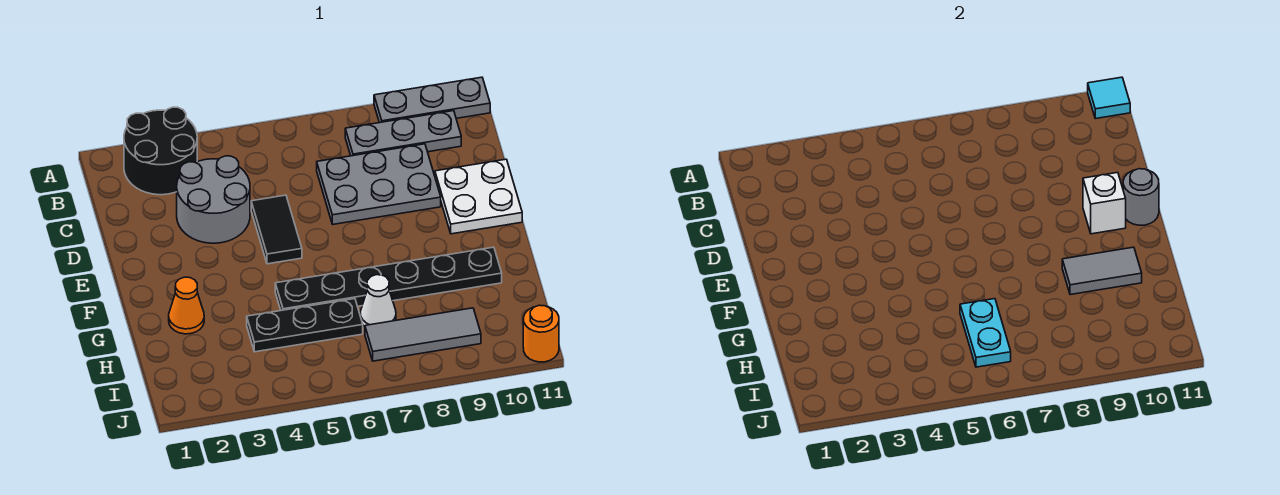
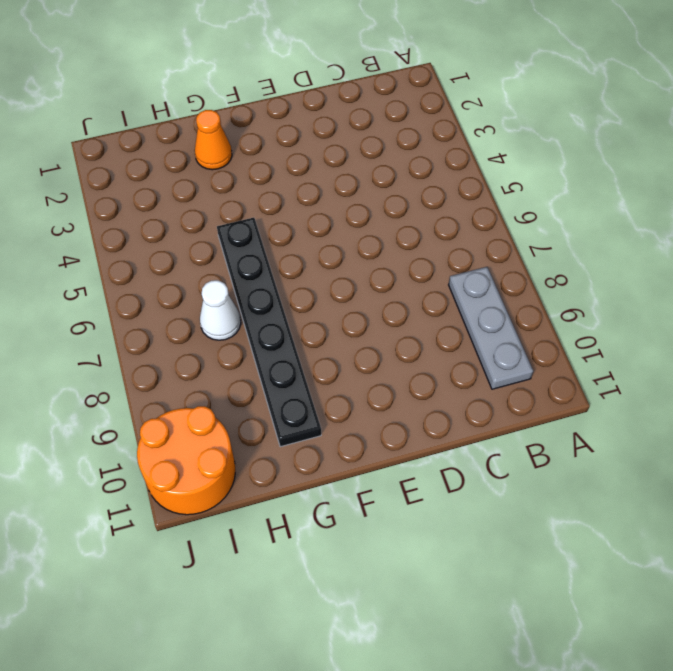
orange round brick I10:J11 level 1 -> orange round brick J11 level 1
none -> black round brick A2:B3 level 1
none -> grey plate A9:A11 level 1
none -> grey round brick C3:D4 level 1

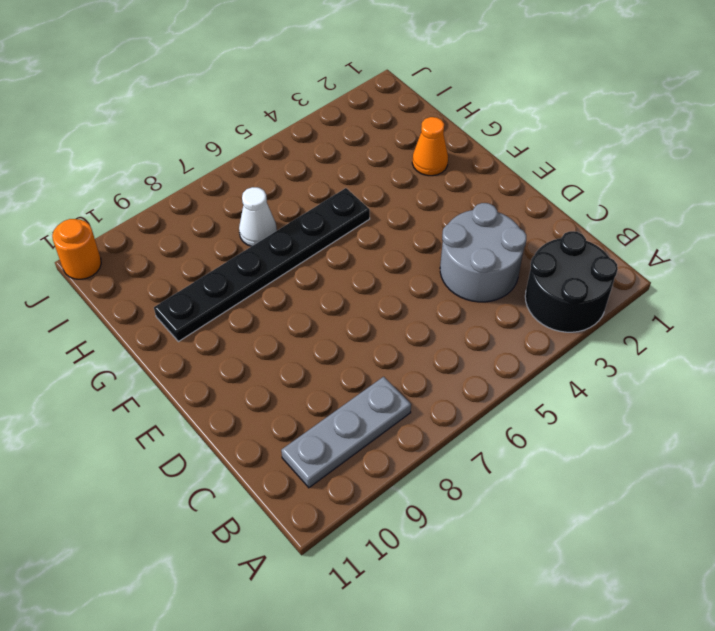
none -> grey plate A9:A11 level 1
none -> grey plate C7:D9 level 1
none -> black tile D5:E5 level 1

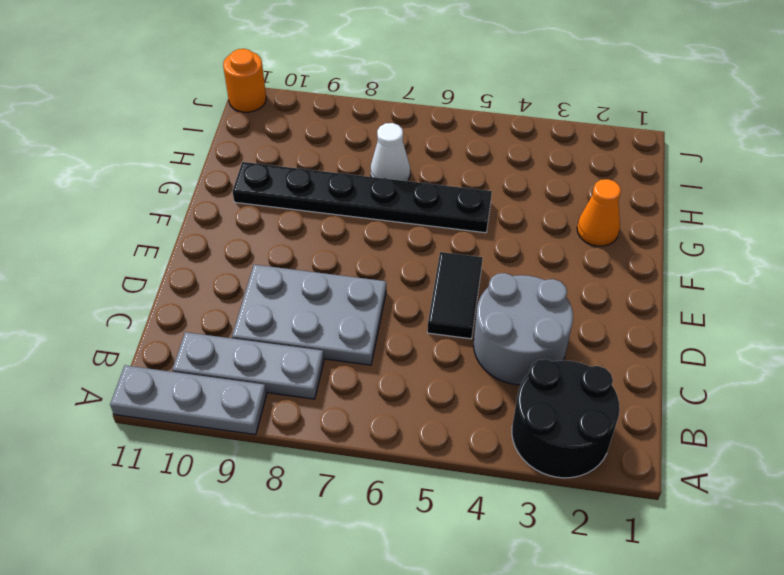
none -> white plate D10:E11 level 1
none -> black plate H4:H6 level 1
none -> grey tile I7:I9 level 1

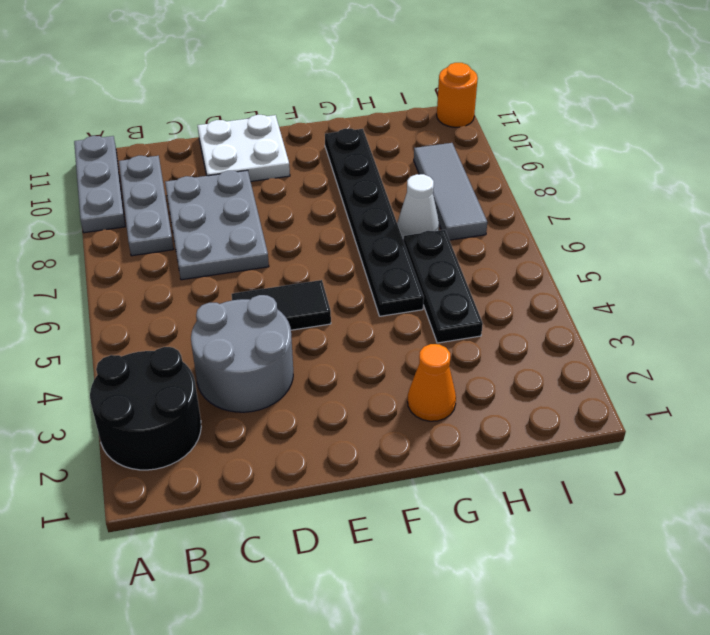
none -> cyan tile A11 level 2
none -> white brick E10 level 2
none -> grey round brick E11 level 2

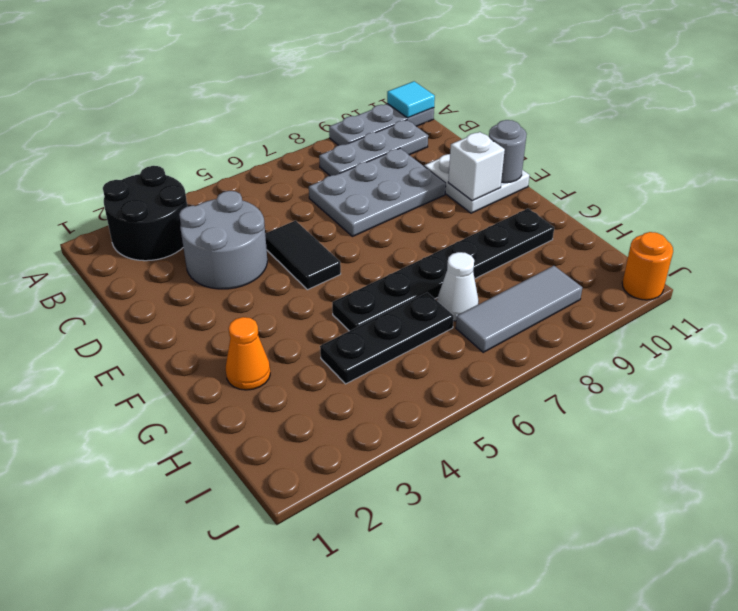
none -> grey tile G9:G10 level 2
none -> cyan plate H6:I6 level 2

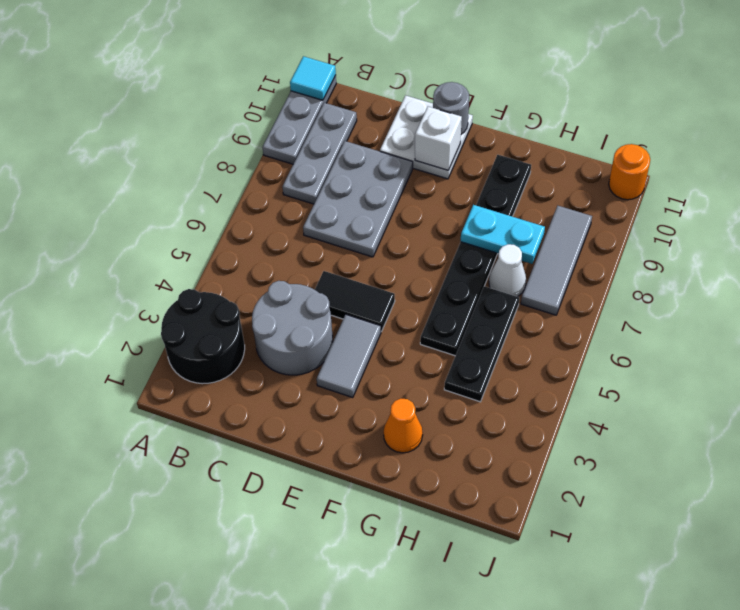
grey tile E3:E4 level 1 -> grey tile G9:G10 level 2
cyan plate G8:H8 level 2 -> cyan plate H6:I6 level 2

